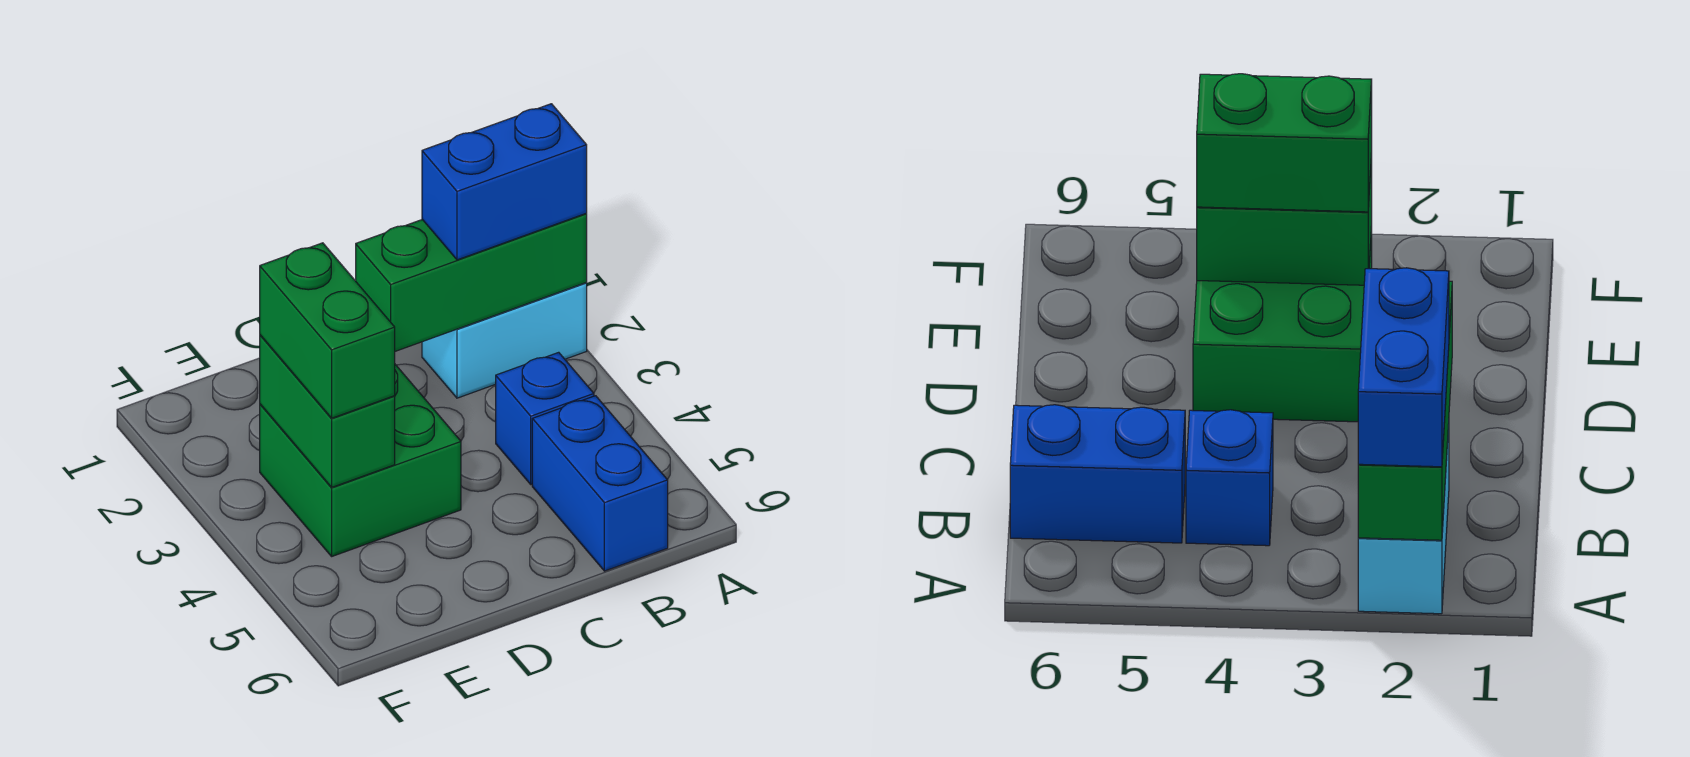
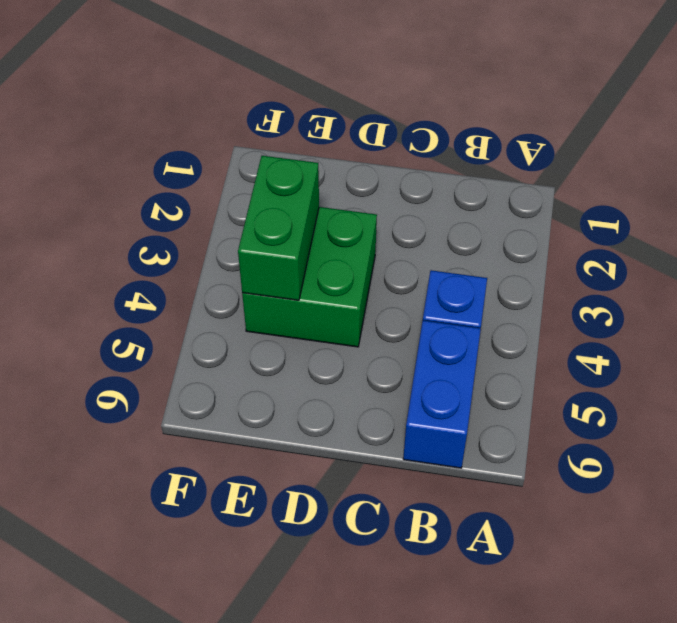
none -> cyan brick A2:B2 level 1
none -> green brick A2:C2 level 2

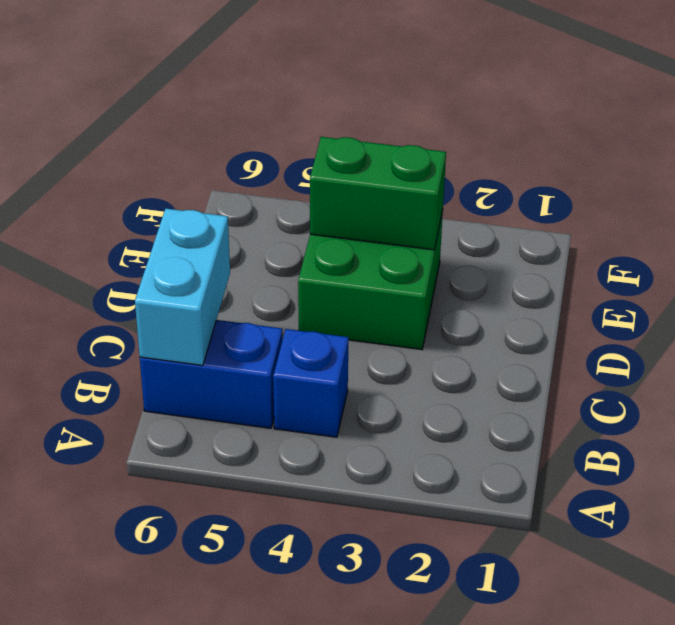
cyan brick B6:C6 level 2 -> cyan brick A2:B2 level 1
none -> green brick A2:C2 level 2
none -> blue brick A2:B2 level 3

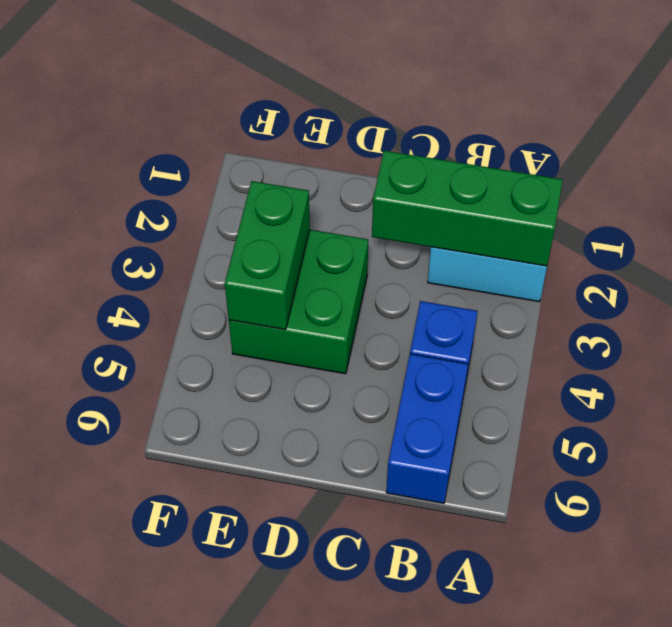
none -> blue brick A2:B2 level 3
none -> green brick E3:E4 level 3

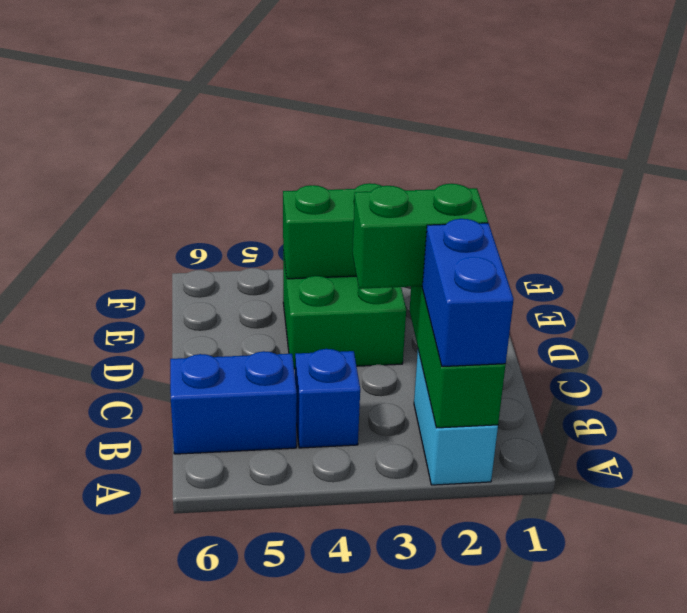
green brick C2:C3 level 3 -> green brick E3:E4 level 3

